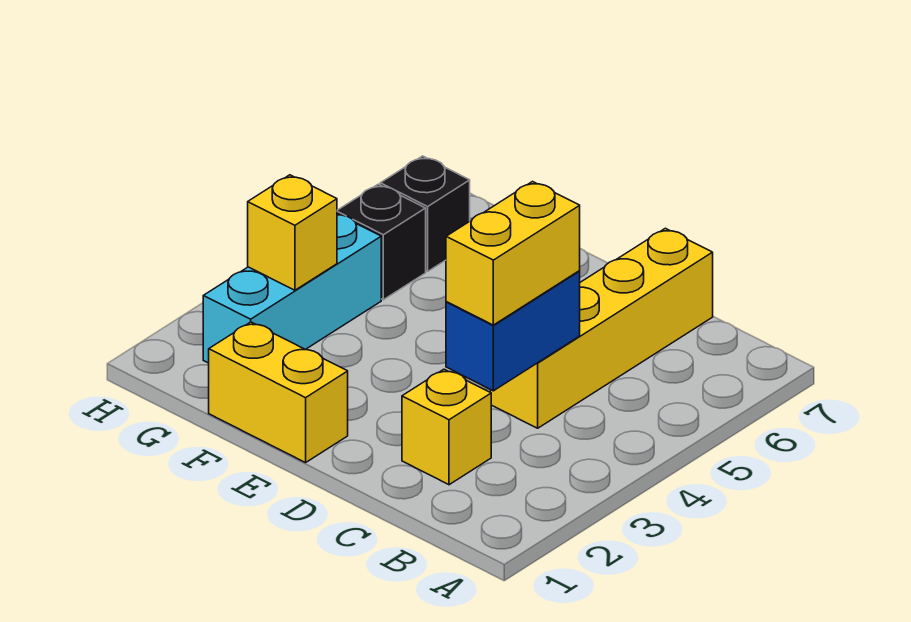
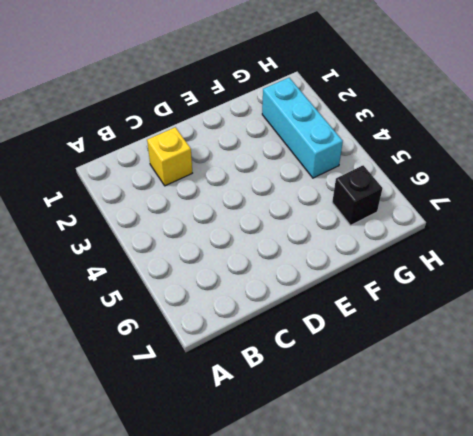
none -> yellow brick C4:C7 level 1
none -> yellow brick E1:F1 level 1

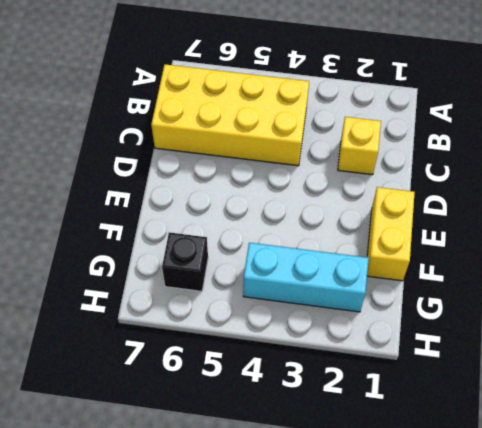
yellow brick B4:C7 level 1 -> yellow brick C4:C7 level 1
none -> black brick G5 level 1
none -> blue brick C3:C4 level 2

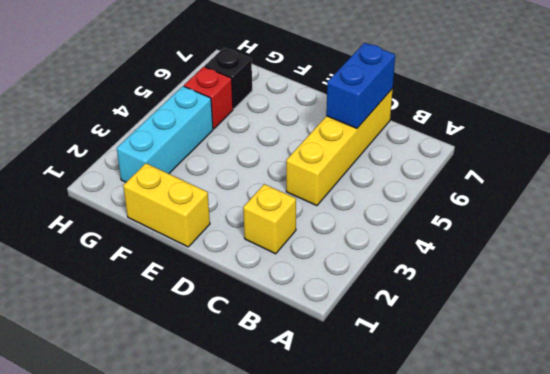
blue brick C6:C7 level 2 -> blue brick C3:C4 level 2
red brick G5 level 1 -> black brick G5 level 1
none -> yellow brick G3 level 2
none -> yellow brick C3:C4 level 3

